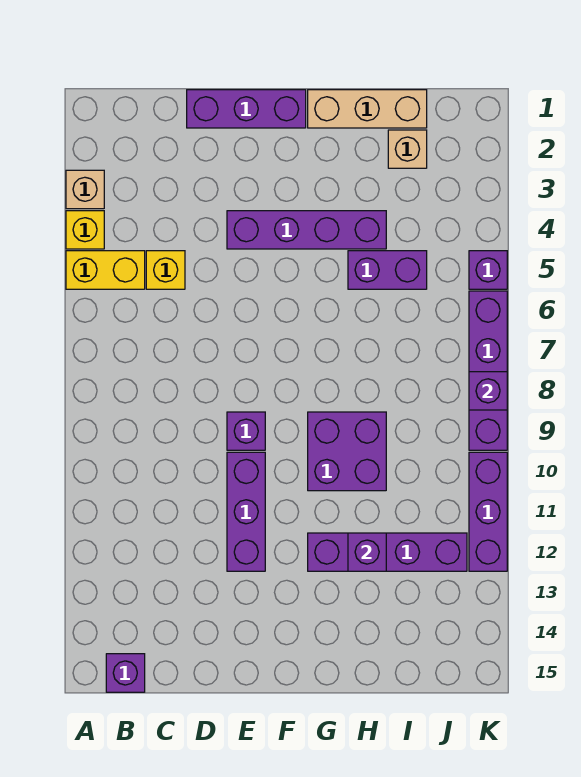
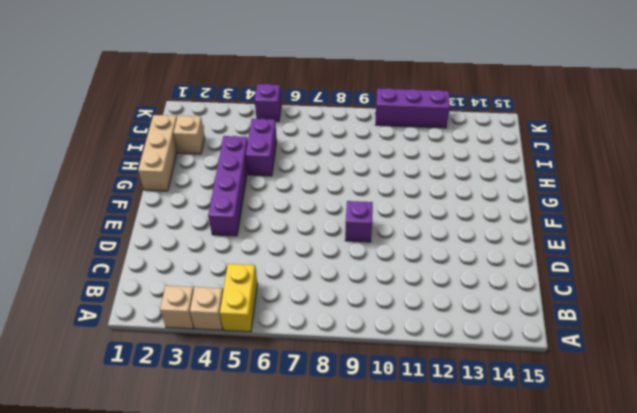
tan brick A4 level 1 -> yellow brick A4 level 1
none -> purple brick B15 level 1
none -> yellow brick C5 level 1
none -> purple brick D1:F1 level 1

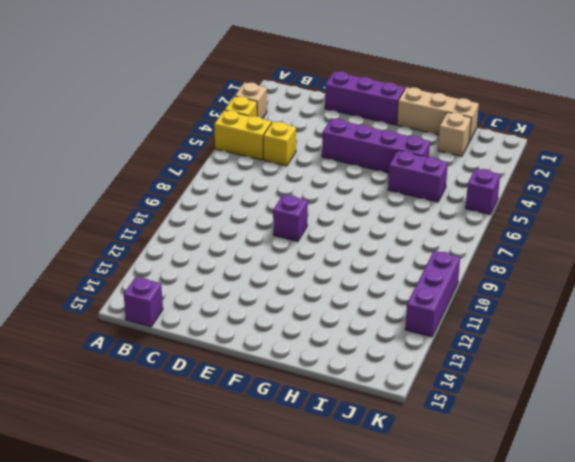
none -> purple brick E10:E12 level 1
none -> purple brick G9:H10 level 1
none -> purple brick G12:J12 level 1

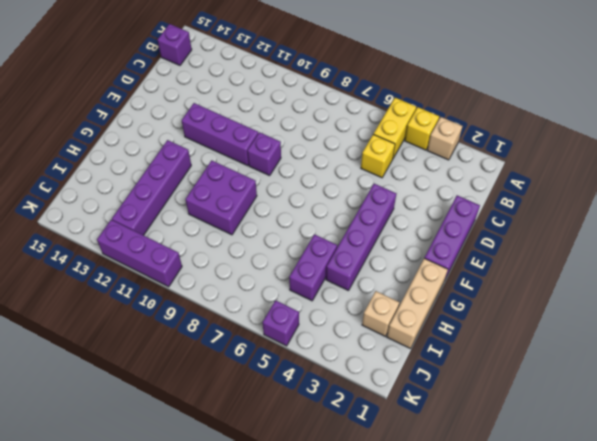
none -> purple brick K6:K9 level 1
none -> purple brick H12 level 2
none -> purple brick K8 level 2

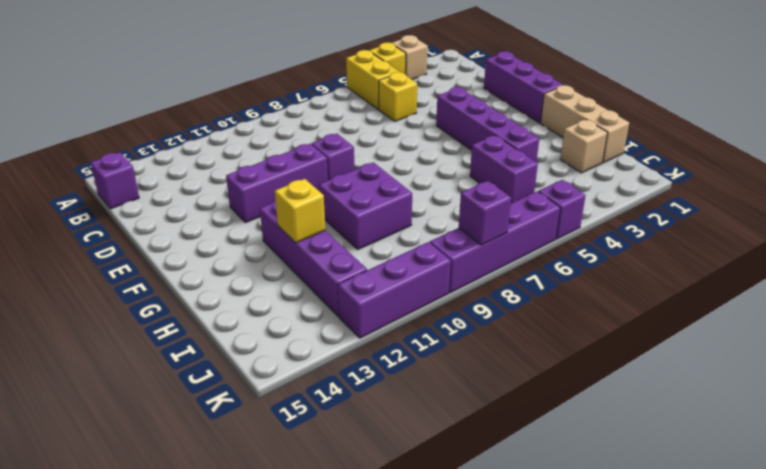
yellow brick H12 level 2 -> purple brick H12 level 2

